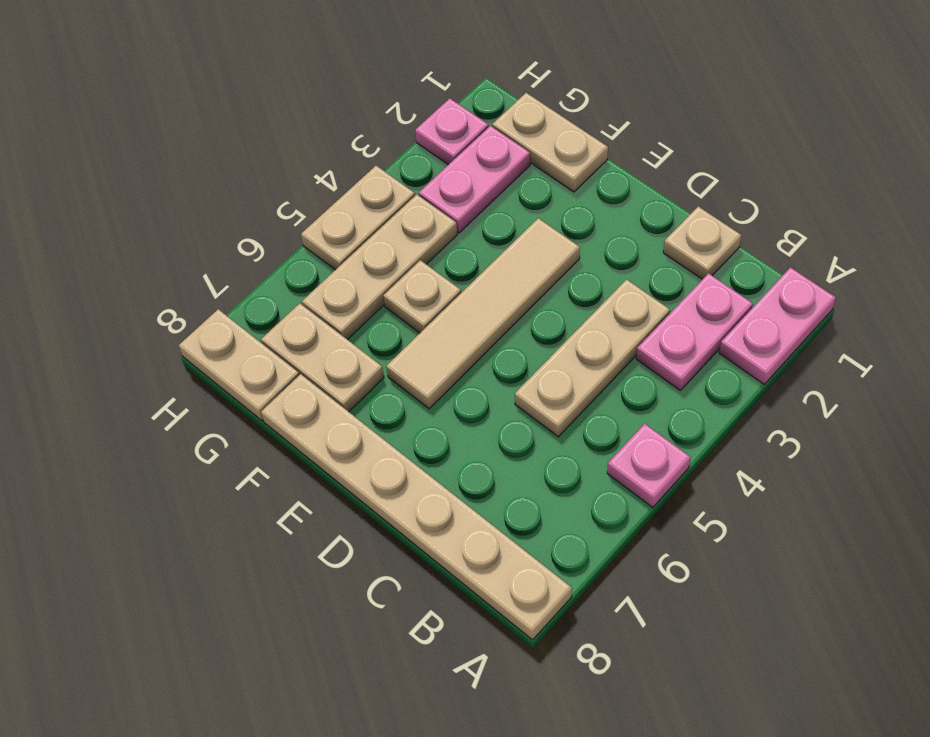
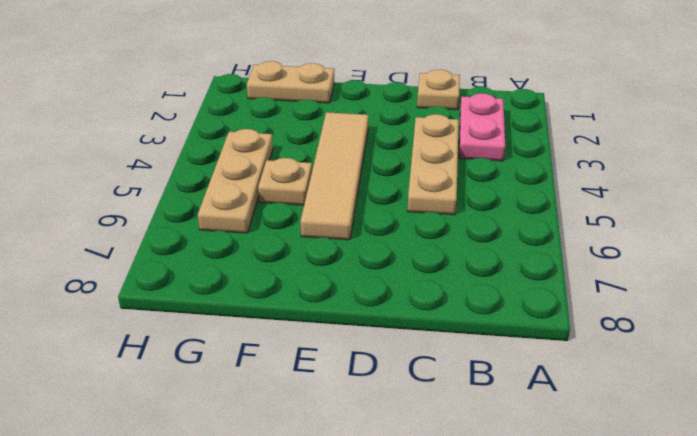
none -> pink plate A1:A2 level 1
none -> pink plate A5 level 1
none -> tan plate A8:F8 level 1

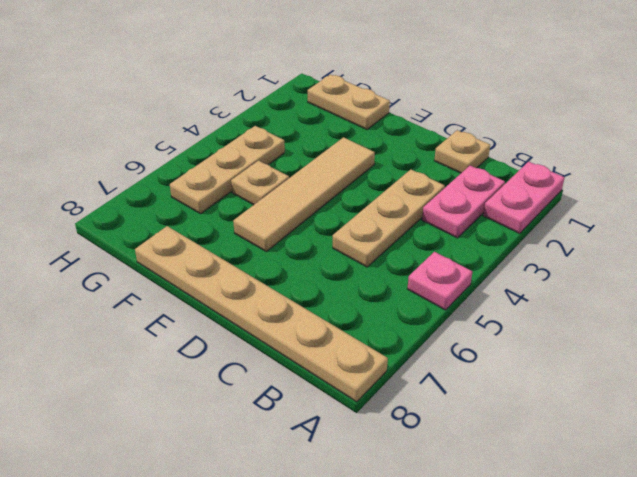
none -> tan plate F7:G7 level 1
none -> pink plate G2:G3 level 1
none -> tan plate G8:H8 level 1

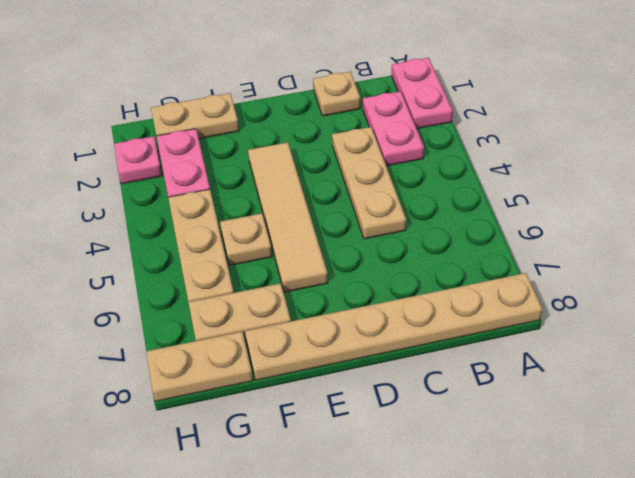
none -> pink plate A5 level 1
none -> tan plate H4:H5 level 1

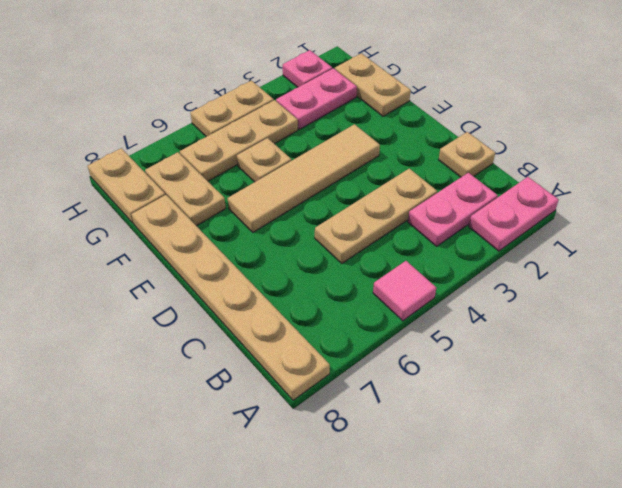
pink tile A5 level 1 -> pink plate A5 level 1

